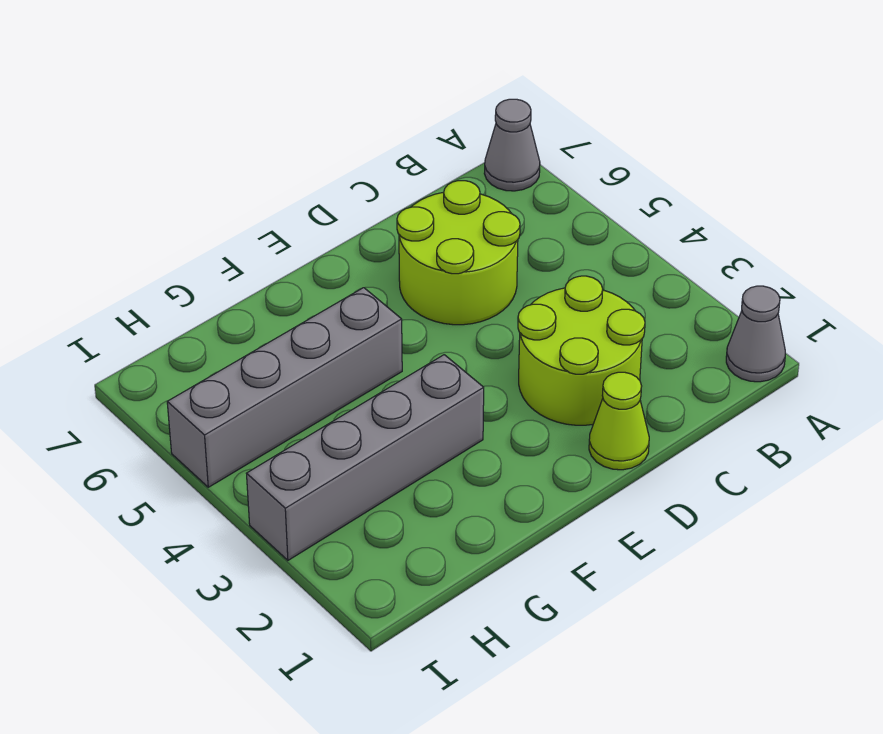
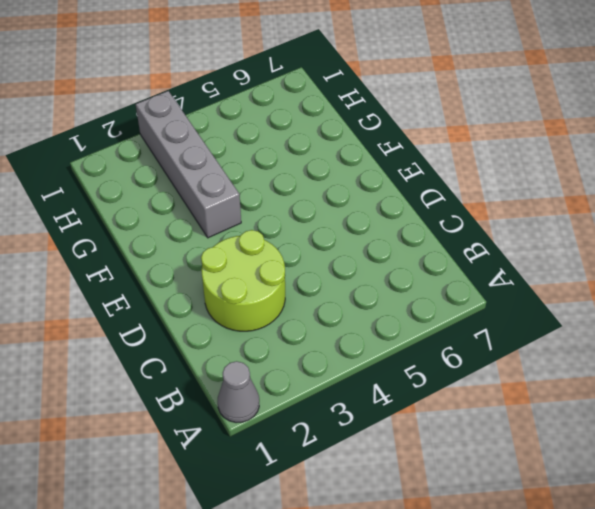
none -> grey cone A7 level 1
none -> lime round brick C5:D6 level 1

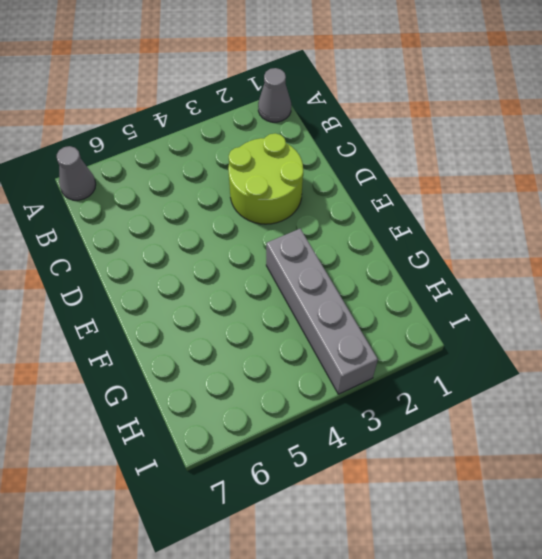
none -> lime round brick C5:D6 level 1
none -> lime cone D1 level 1

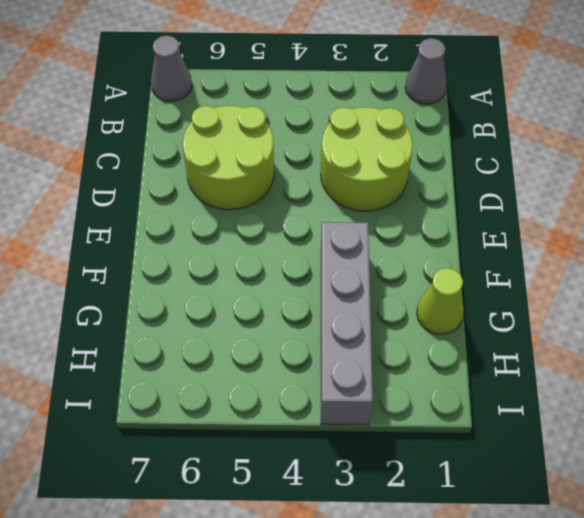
lime cone G1 level 1 -> lime cone D1 level 1
none -> grey brick F5:I5 level 1

